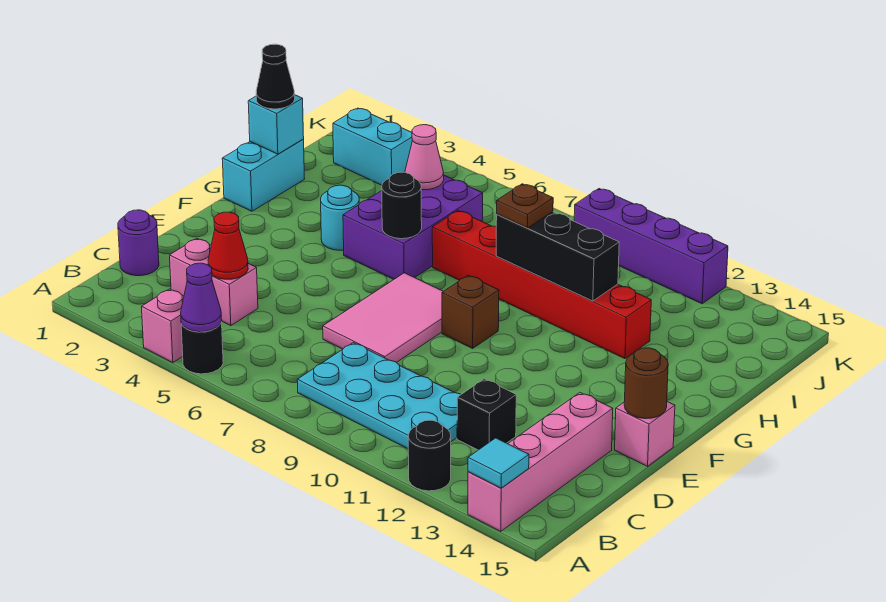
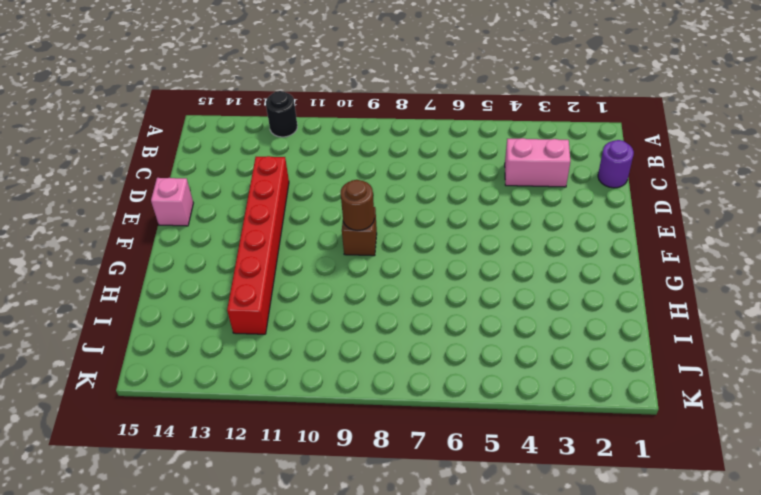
red brick D12:I12 level 1 -> red brick H7:H12 level 1
brown round brick F9 level 2 -> brown round brick E15 level 2
none -> pink brick A4 level 1
none -> black round brick A5 level 1
none -> pink brick A14:D14 level 1

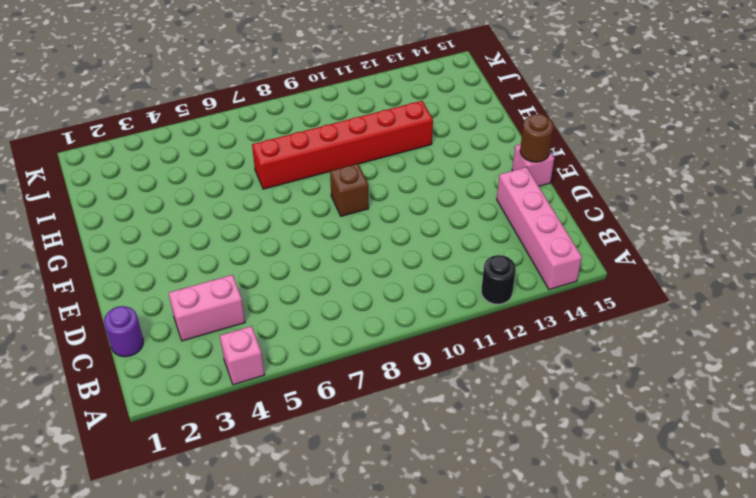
none -> black round brick A5 level 1
none -> cyan plate B8:C11 level 1
none -> black brick C12 level 1

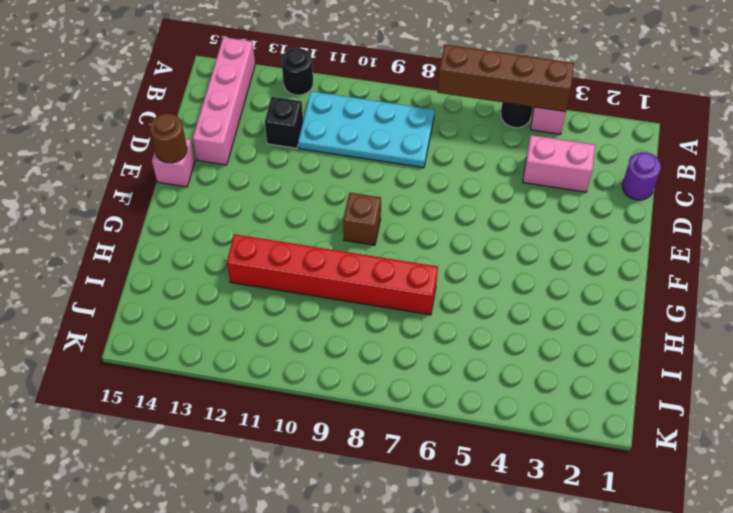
brown brick A4:A7 level 2 -> purple cone A5 level 2
none -> pink tile D7:F8 level 1
none -> cyan brick G1:H1 level 1
none -> cyan round brick G4 level 1

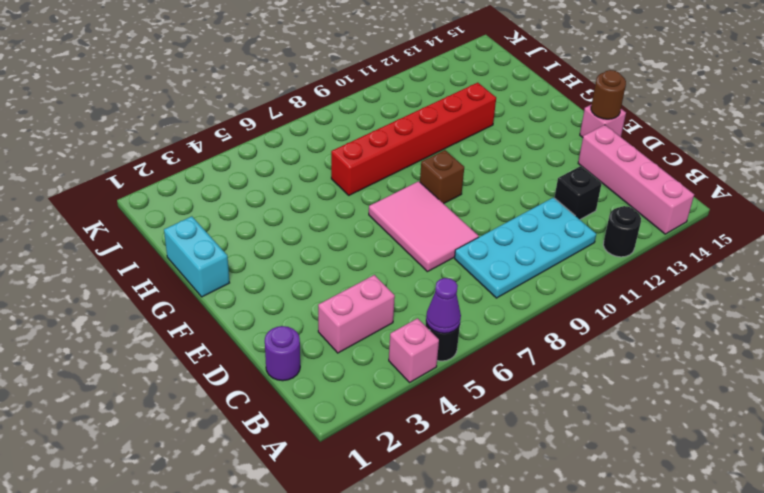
none -> cyan round brick G4 level 1
none -> purple brick G5:I6 level 1
none -> cyan brick J2:J3 level 1

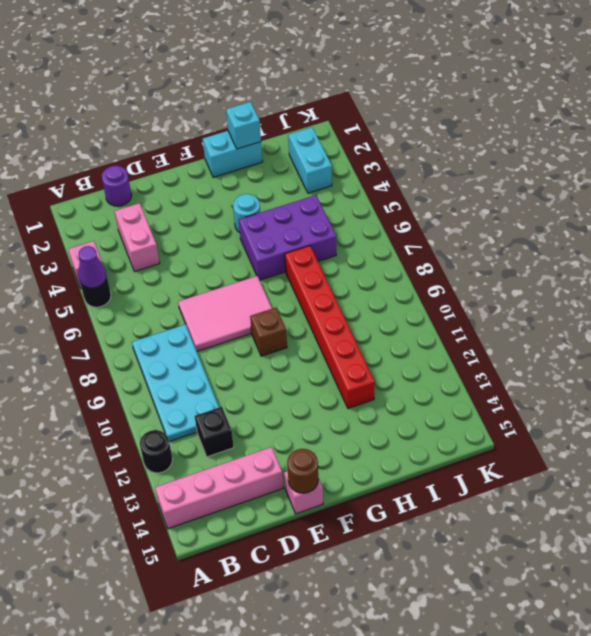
none -> purple brick K9:K12 level 1
none -> cyan tile A14 level 2
none -> red cone C4 level 2

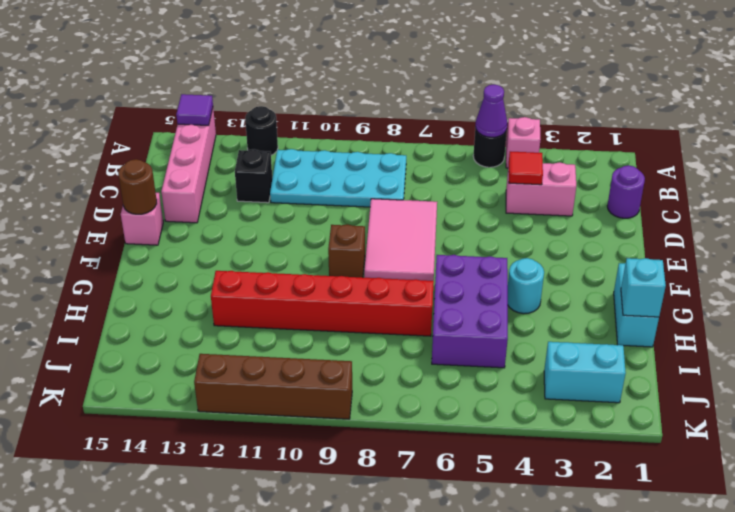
purple tile A14 level 2 -> cyan tile A14 level 2
red tile C4 level 2 -> red cone C4 level 2
brown brick K9:K12 level 1 -> purple brick K9:K12 level 1
none -> black round brick G6 level 2
none -> black brick H9:H11 level 2
none -> pink cone I5 level 2

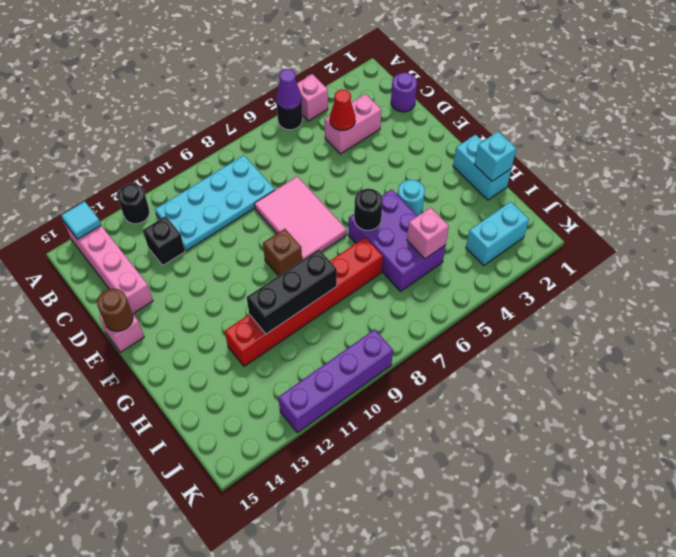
pink brick I5 level 2 -> pink cone I5 level 2
none -> black cone H1 level 3
none -> brown plate H9 level 3

